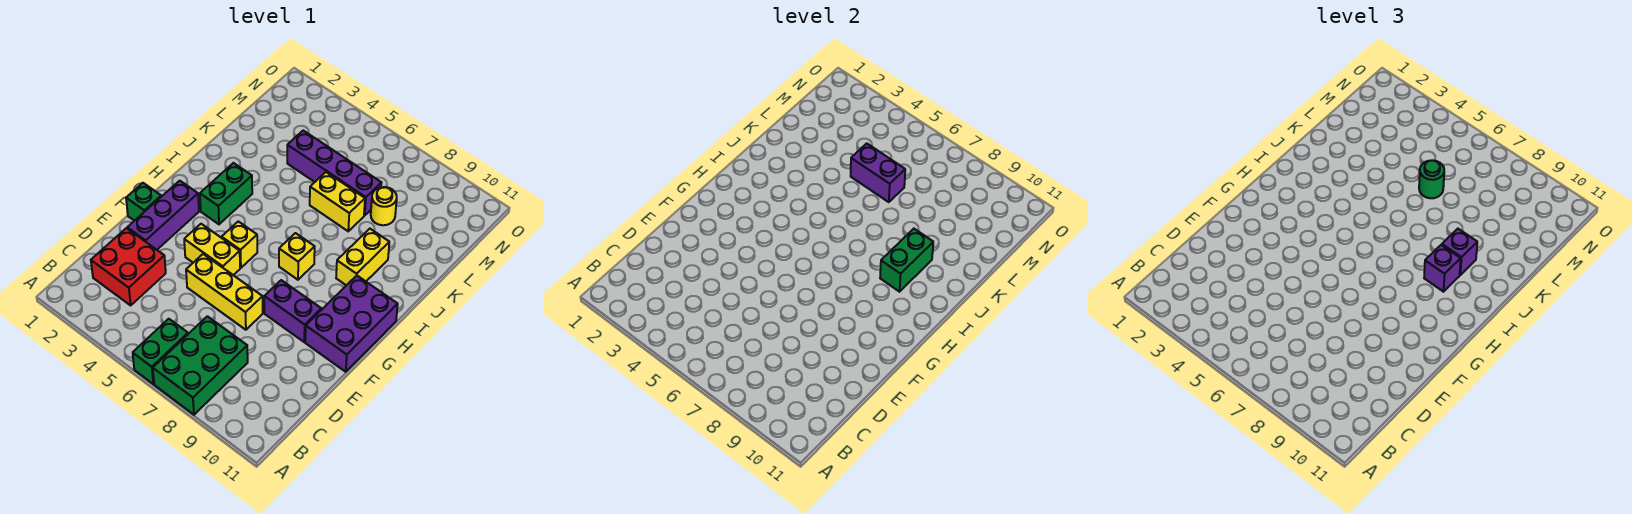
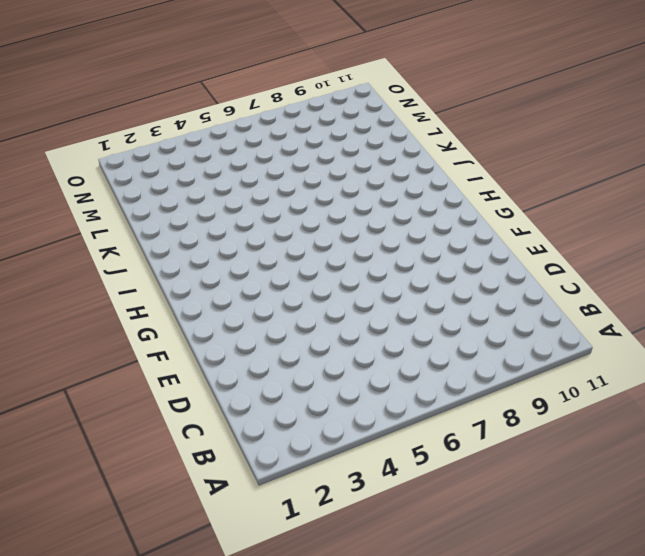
none -> green brick A6:B6 level 1
none -> green brick A7:C8 level 1
none -> red brick C2:D3 level 1

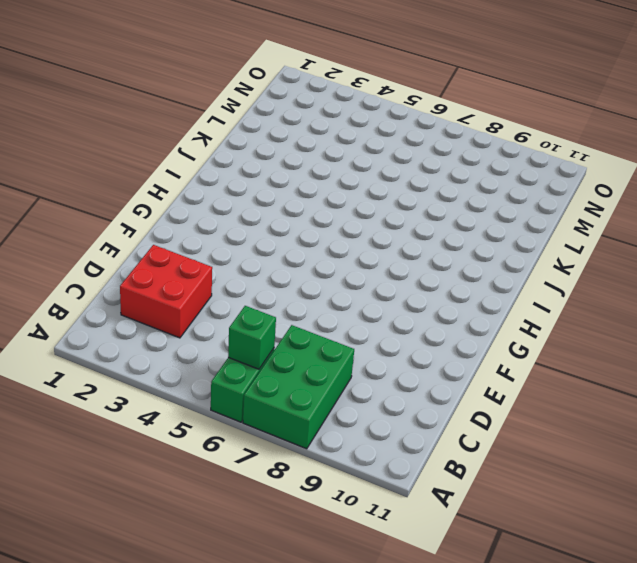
green brick B6 level 2 -> green brick F1 level 1
none -> purple brick E2:G2 level 1
none -> yellow brick E5:E7 level 1
none -> yellow brick F4:F5 level 1

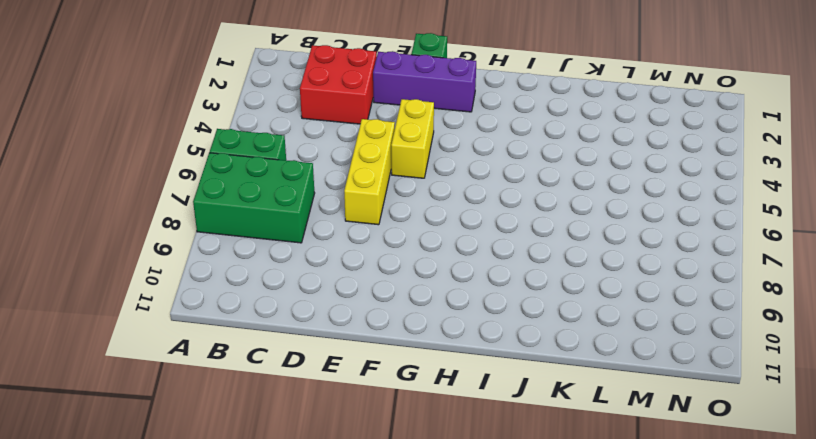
none -> purple brick F8:F9 level 1
none -> purple brick F10:H11 level 1
none -> yellow brick G5 level 1

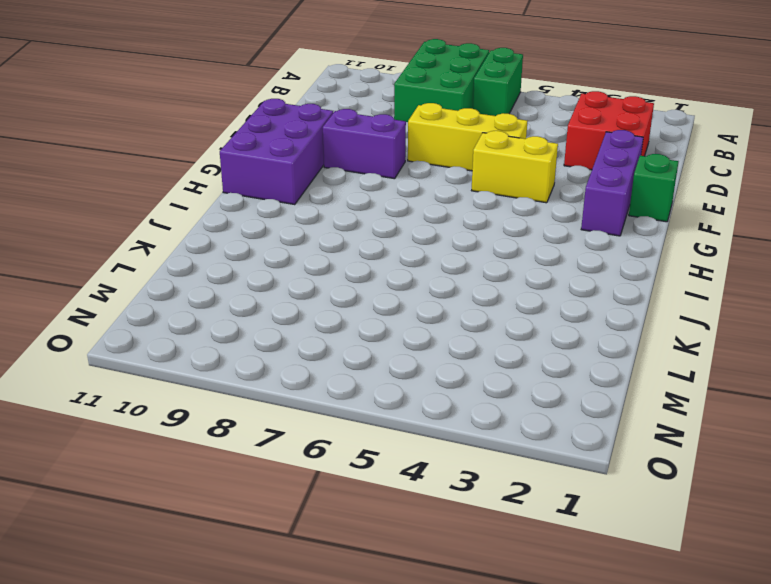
none -> yellow brick G5 level 1
none -> green brick H3:I3 level 1
none -> yellow brick H7 level 1

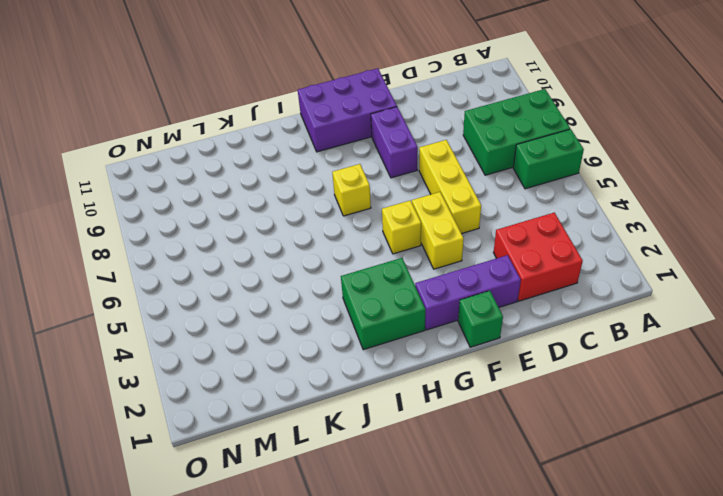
green brick H2:I3 level 1 -> green brick H3:I3 level 1
none -> yellow brick I9:J9 level 1
none -> yellow brick K6:K7 level 1
none -> purple brick L4:L7 level 1

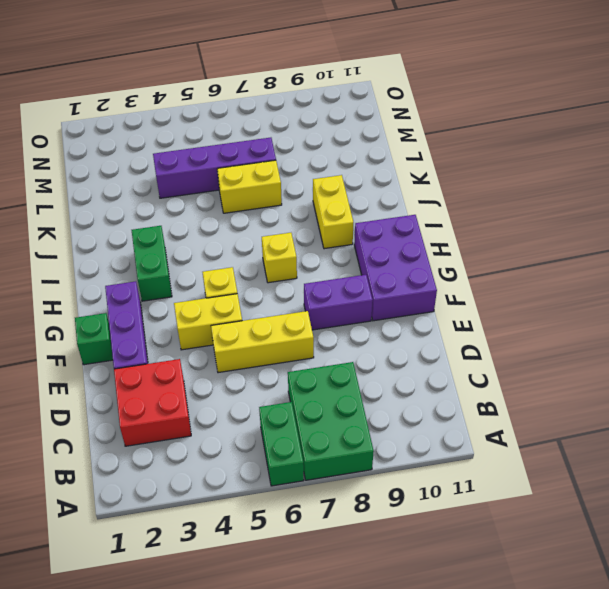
none -> yellow round brick L8 level 1
none -> green brick I9:J9 level 2
none -> purple brick L5:L6 level 2

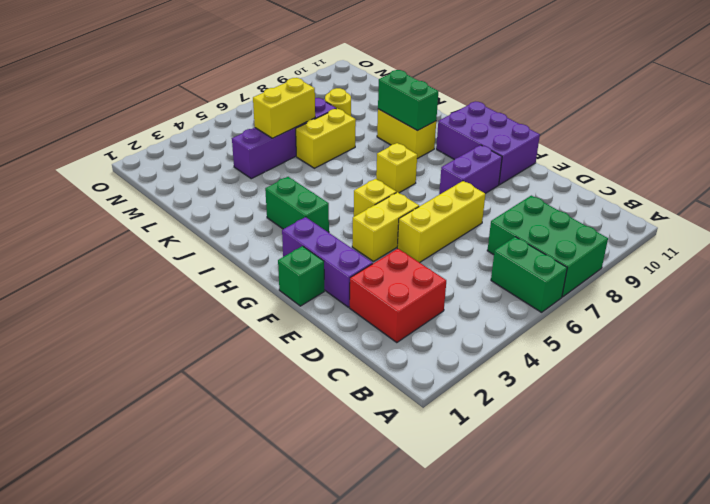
yellow brick L5:L6 level 2 -> purple brick L5:L6 level 2
none -> purple brick I9 level 3
none -> purple brick J9 level 3
none -> green round brick L6 level 3

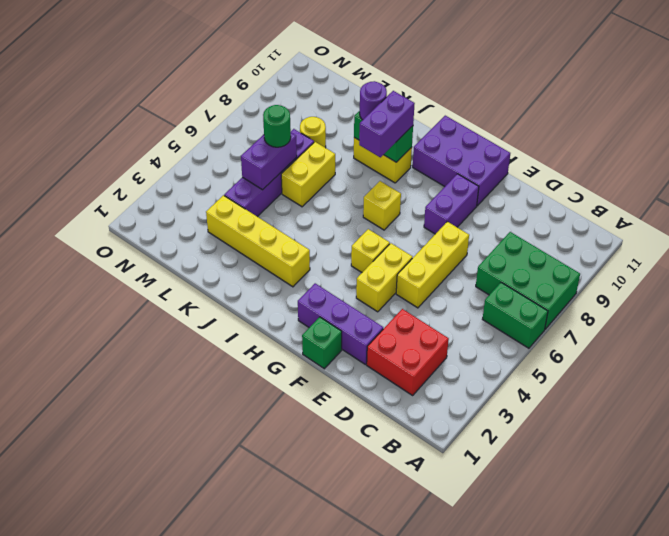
yellow brick I3:L3 level 1 -> green brick H3:I3 level 1
purple brick I8:I9 level 3 -> purple brick I9 level 3
purple round brick J9 level 3 -> purple brick J9 level 3

